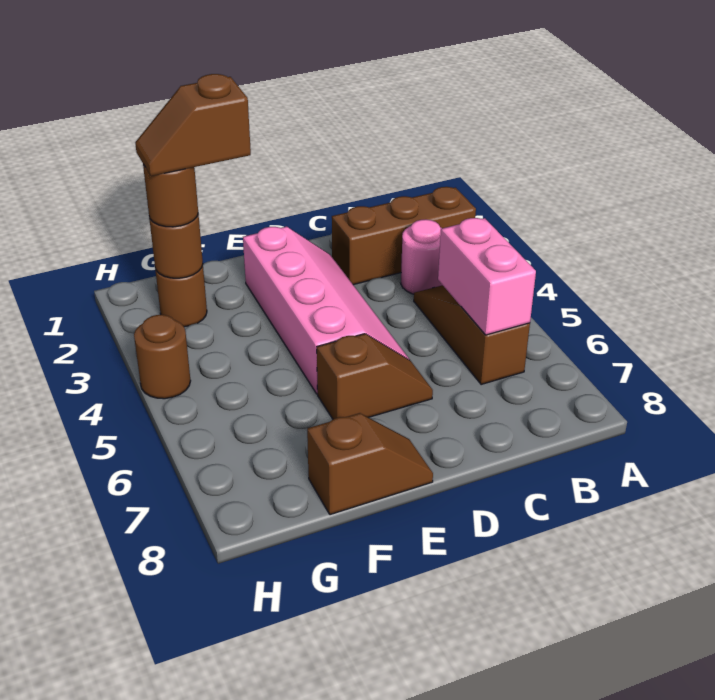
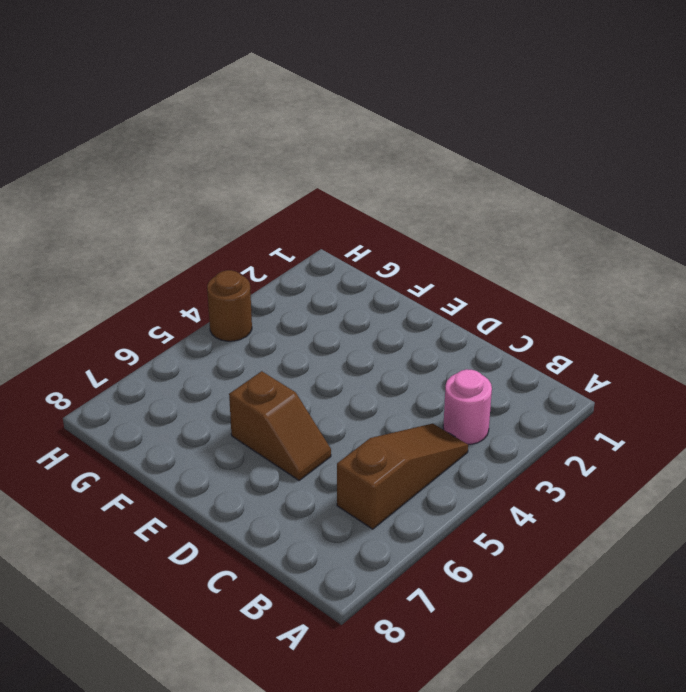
none -> brown brick A2:C2 level 1
none -> pink slope D2:E5 level 1 top E
none -> brown slope E8:F8 level 1 top F

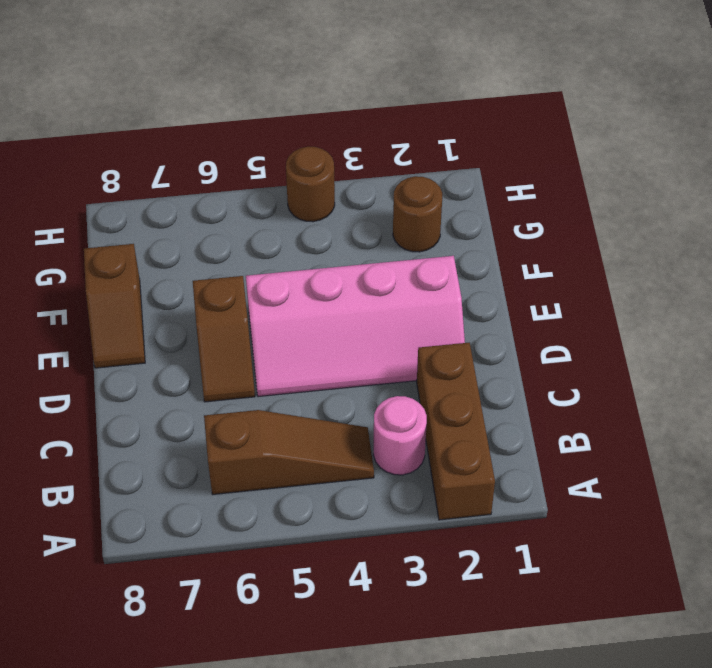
none -> pink brick B5:B6 level 2
none -> brown round brick G2 level 2
none -> brown round brick G2 level 3

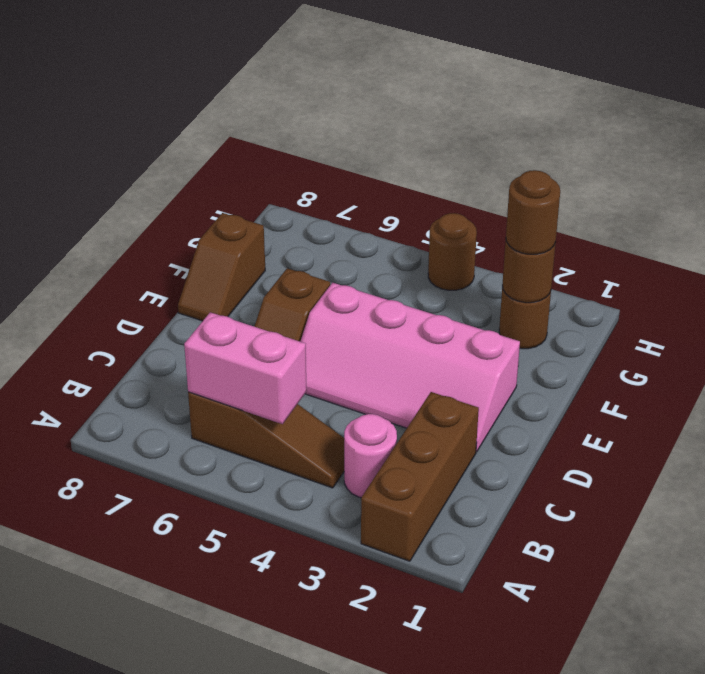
none -> brown slope F2:G2 level 4 top F

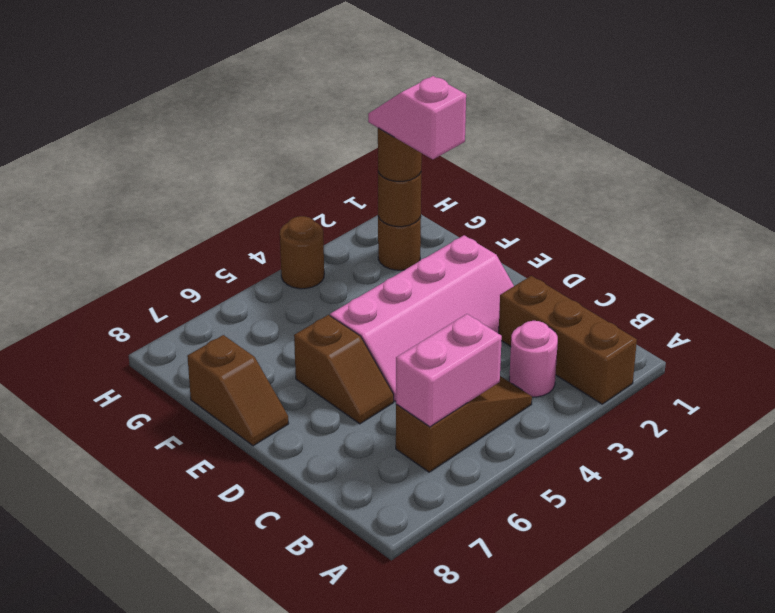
pink slope F2:G2 level 4 top F -> brown slope F2:G2 level 4 top F

